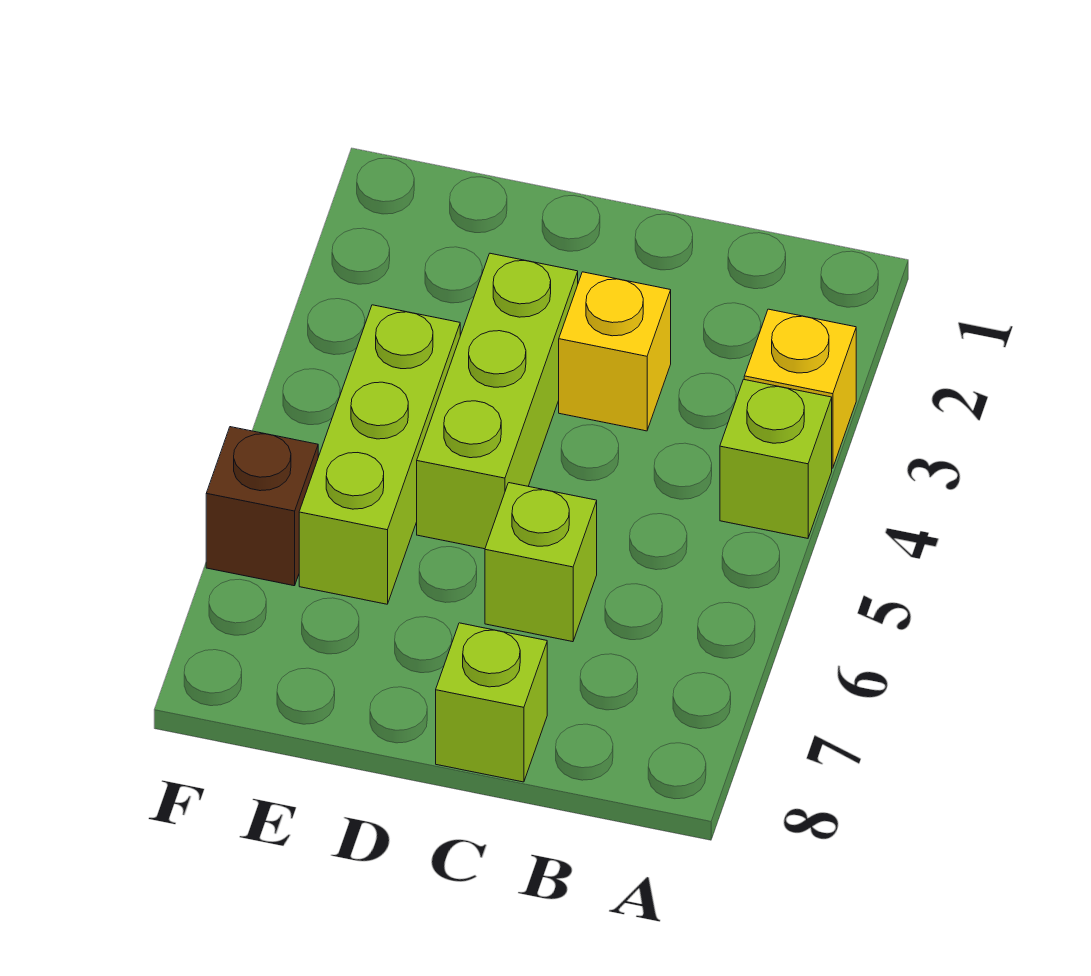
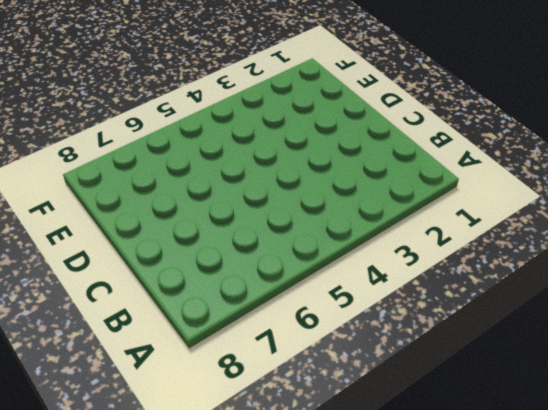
none -> yellow brick A3 level 1
none -> lime brick A4 level 1

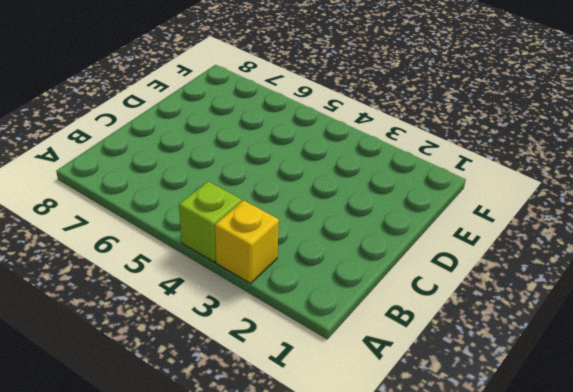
none -> yellow brick C3 level 1
none -> lime brick C6 level 1

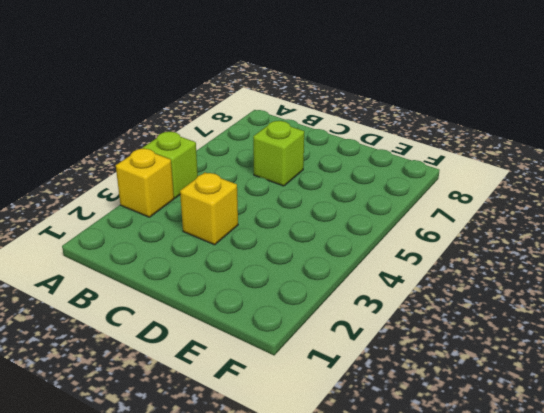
none -> lime brick C8 level 1
none -> lime brick D3:D5 level 1

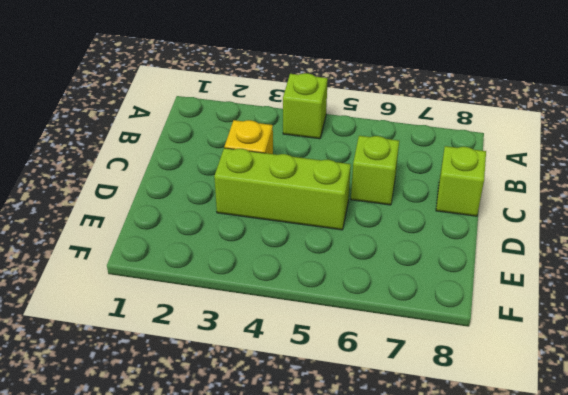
none -> yellow brick A3 level 1
none -> lime brick E4:E6 level 1

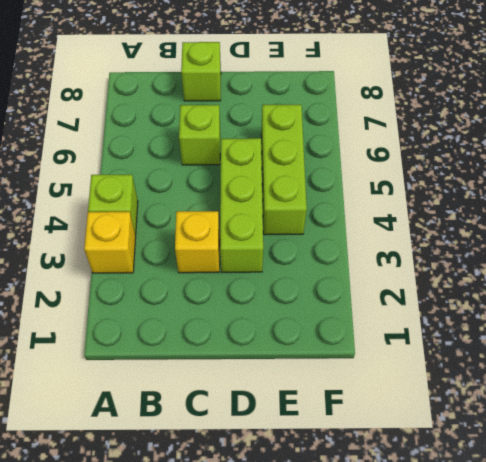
none -> brown brick F6 level 1

